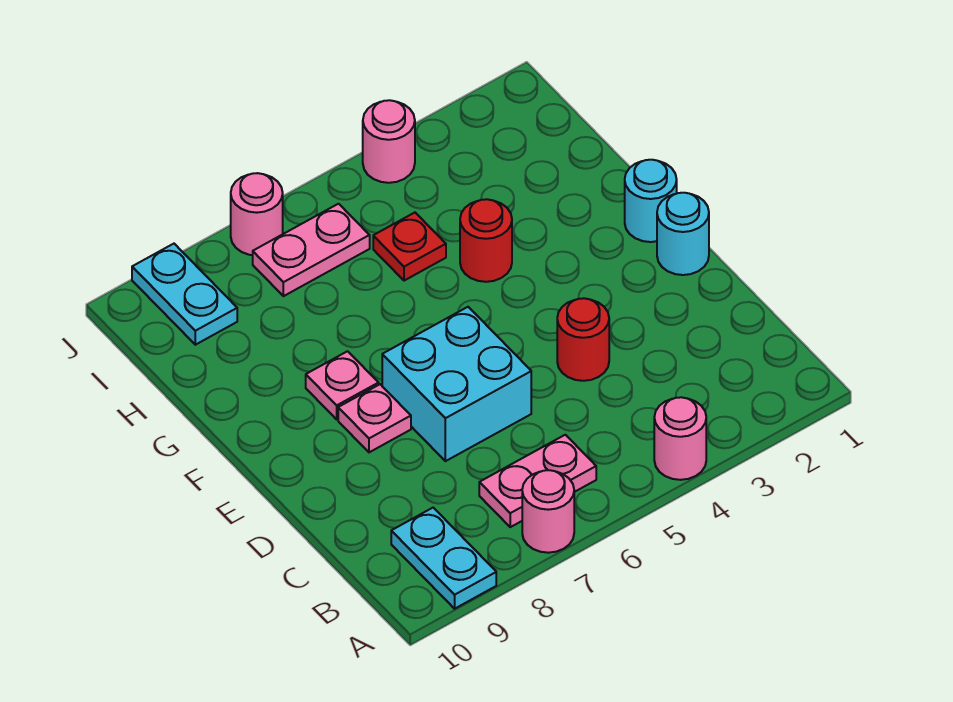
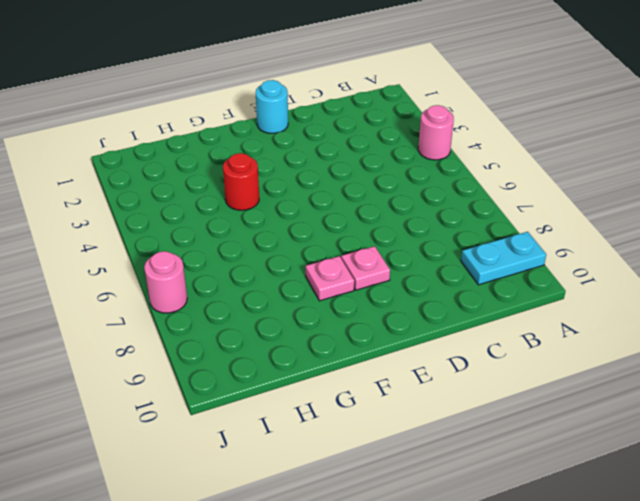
none -> pink round brick A7 level 1
none -> pink plate B6:B7 level 1
none -> red round brick D4 level 1

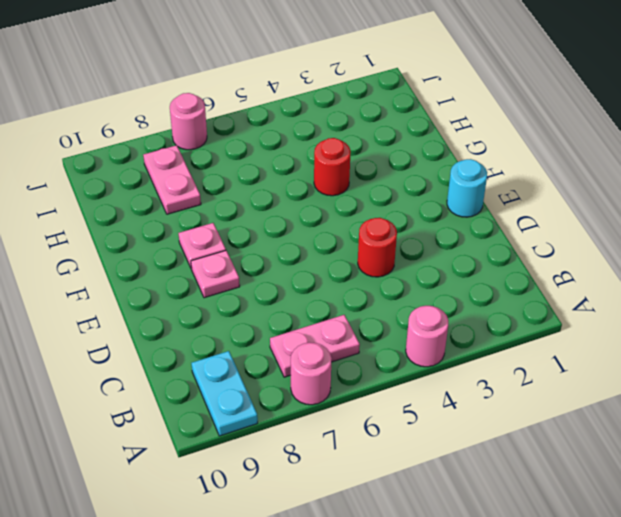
pink plate H8:I8 level 1 -> pink plate I6:I7 level 1
none -> cyan brick D6:E7 level 1
none -> cyan round brick F1 level 1
none -> red plate H5 level 1

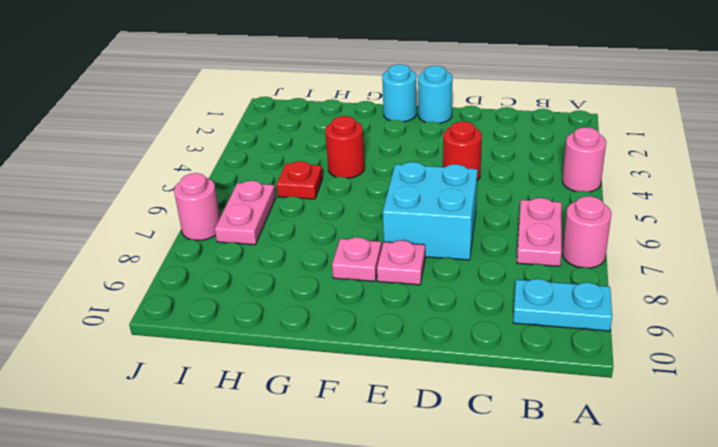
none -> cyan plate I9:J9 level 1
none -> pink round brick J4 level 1

